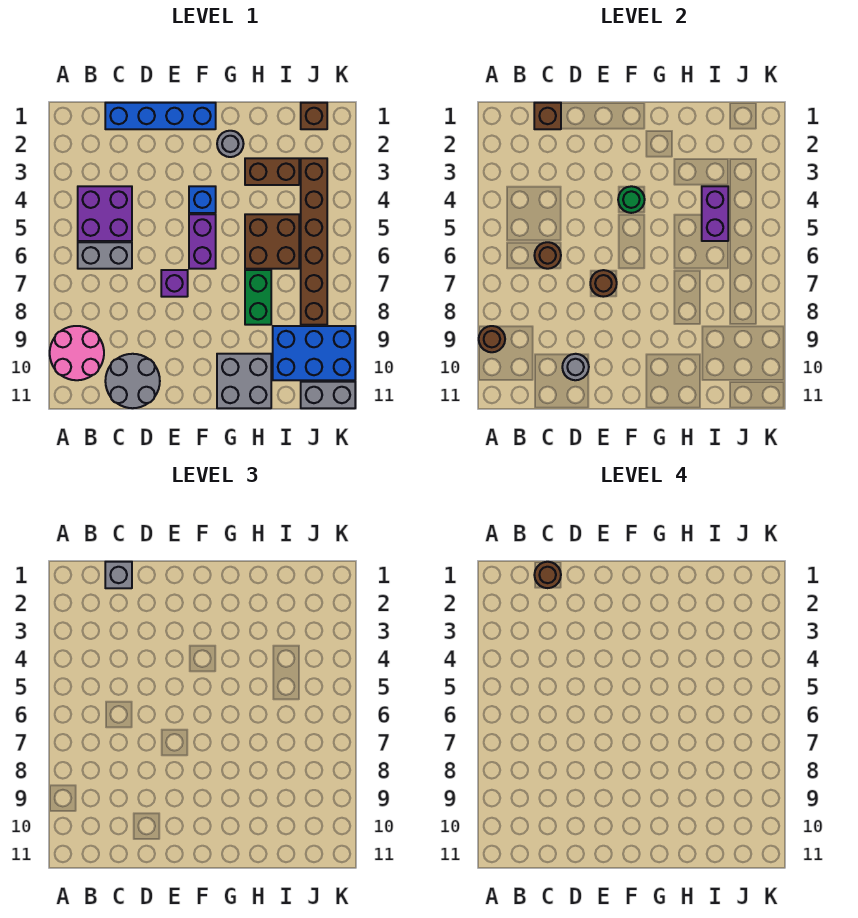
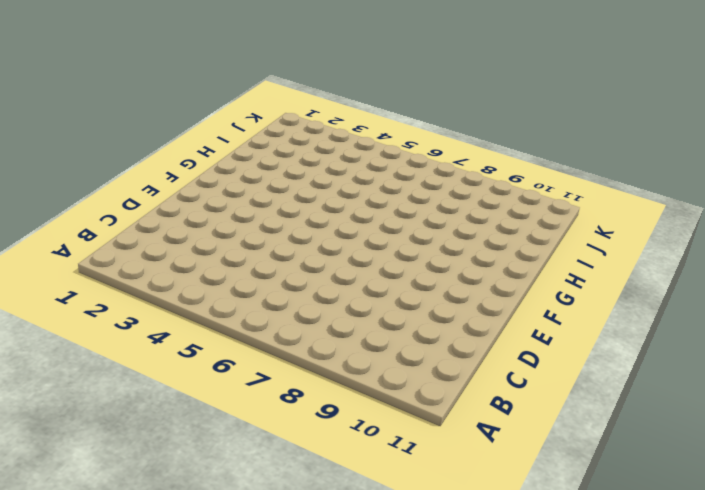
none -> pink round brick A9:B10 level 1
none -> purple brick B4:C5 level 1
none -> grey brick B6:C6 level 1

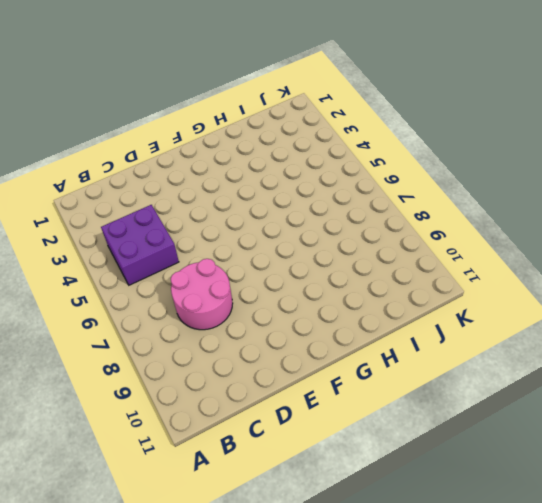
pink round brick C7:D8 level 1 -> pink round brick A9:B10 level 1
none -> grey brick B6:C6 level 1
none -> blue brick C1:F1 level 1
none -> grey round brick C10:D11 level 1

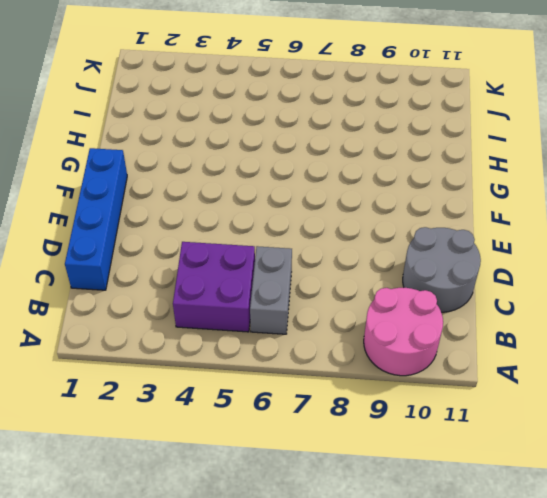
none -> purple brick E7 level 1
none -> blue brick F4 level 1
none -> purple brick F5:F6 level 1

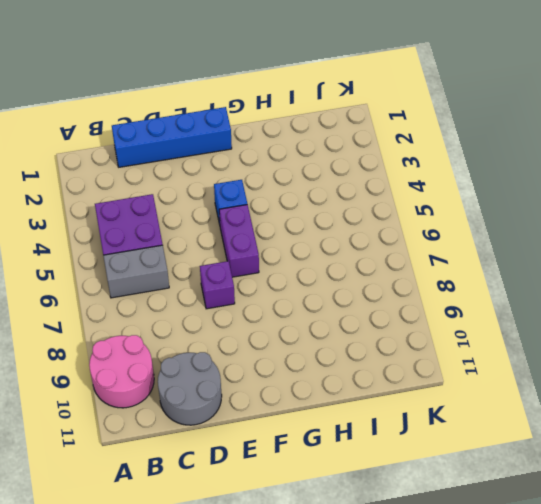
none -> grey round brick G2 level 1
none -> grey brick G10:H11 level 1
none -> brown brick H3:I3 level 1

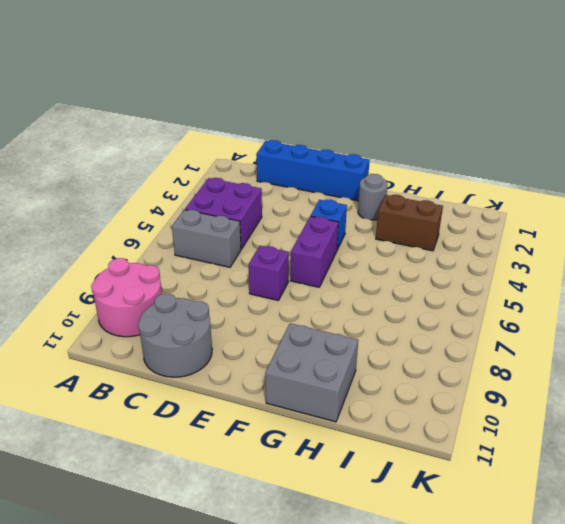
none -> brown brick H5:I6 level 1
none -> green brick H7:H8 level 1
none -> blue brick I9:K10 level 1

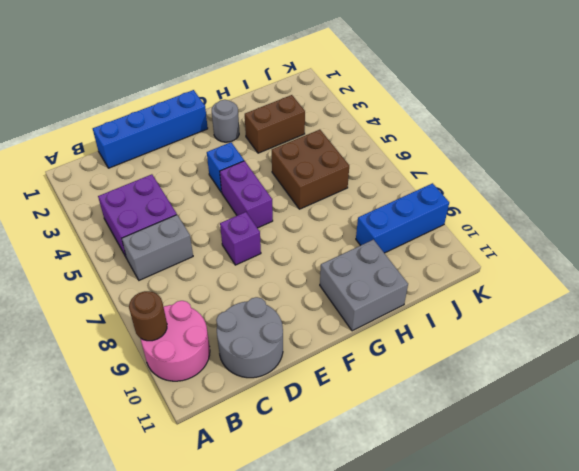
blue brick I9:K9 level 1 -> blue brick I9:K10 level 1
none -> green brick H7:H8 level 1
none -> brown brick J1 level 1
none -> brown brick J3:J8 level 1

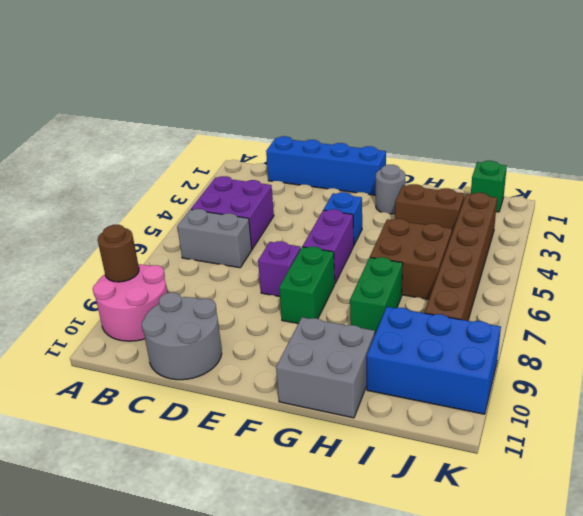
green brick F7:F8 level 1 -> none
green brick J1 level 1 -> brown brick J1 level 1
none -> grey brick J11:K11 level 1
none -> brown brick C1 level 2
none -> brown round brick C6 level 2

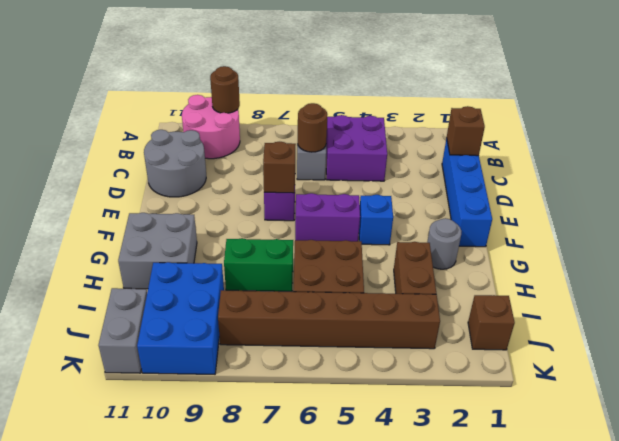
brown brick E7 level 2 -> brown round brick E7 level 2
none -> grey round brick D10 level 2
none -> green round brick F4 level 2
none -> purple brick I4:I5 level 2

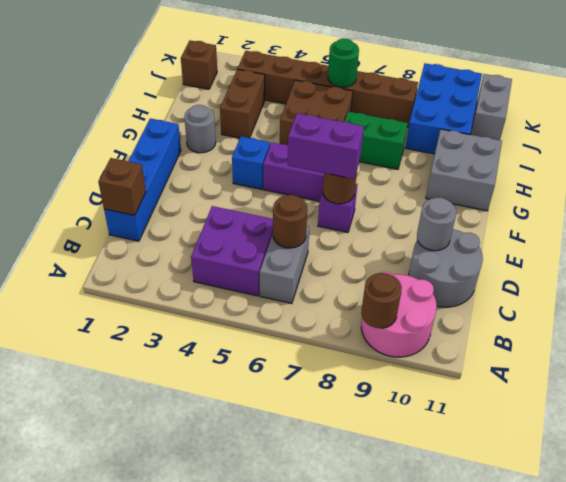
purple brick E6:E7 level 3 -> purple brick I4:I5 level 2
green round brick J6 level 2 -> green round brick F4 level 2
none -> grey brick C1 level 3
none -> brown round brick C1 level 4

